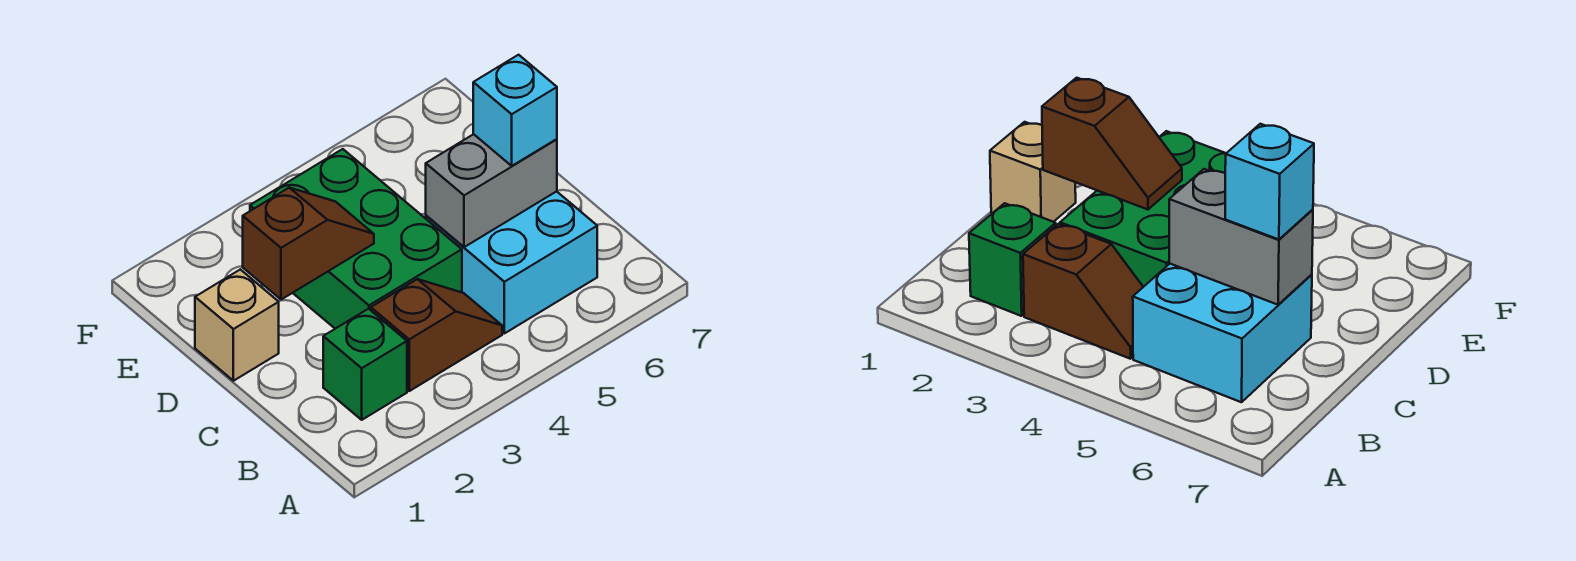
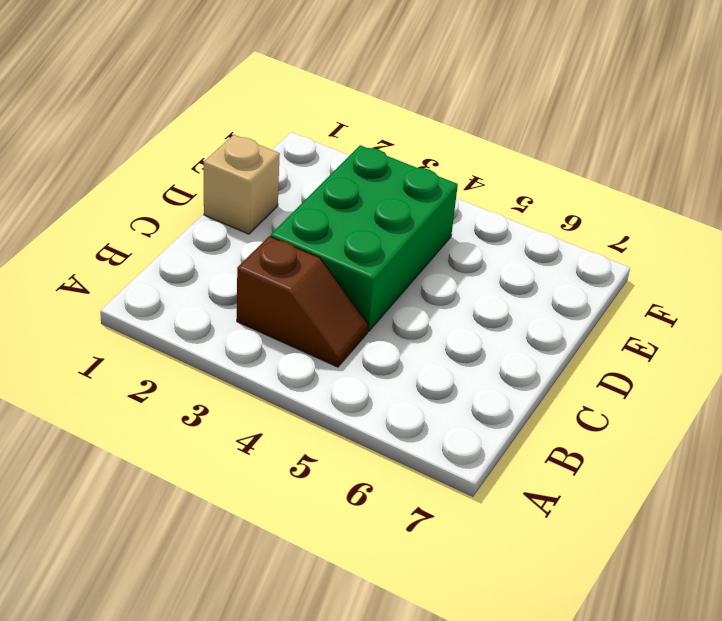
none -> green brick B2 level 1
none -> cyan brick B5:C6 level 1

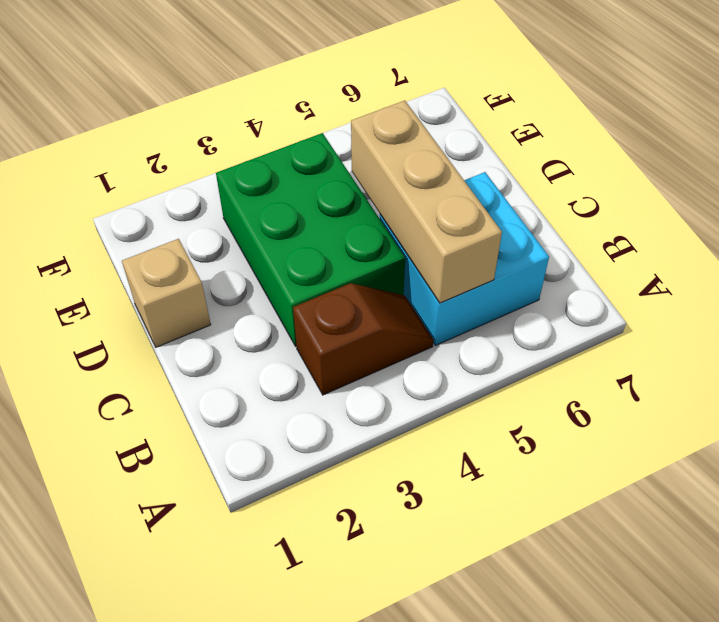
tan brick B5:D5 level 2 -> grey brick C5:C6 level 2
none -> green brick B2 level 1
none -> brown slope D2:D3 level 2 top 2

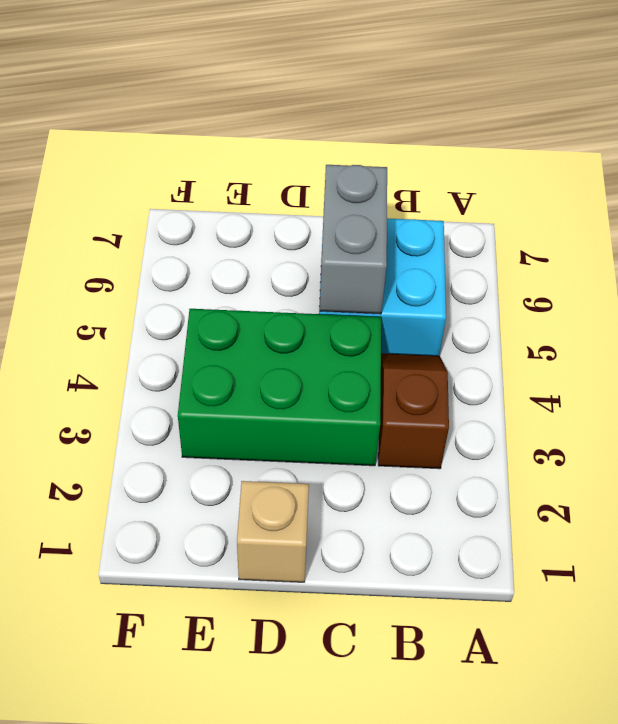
none -> green brick B2 level 1
none -> brown slope D2:D3 level 2 top 2

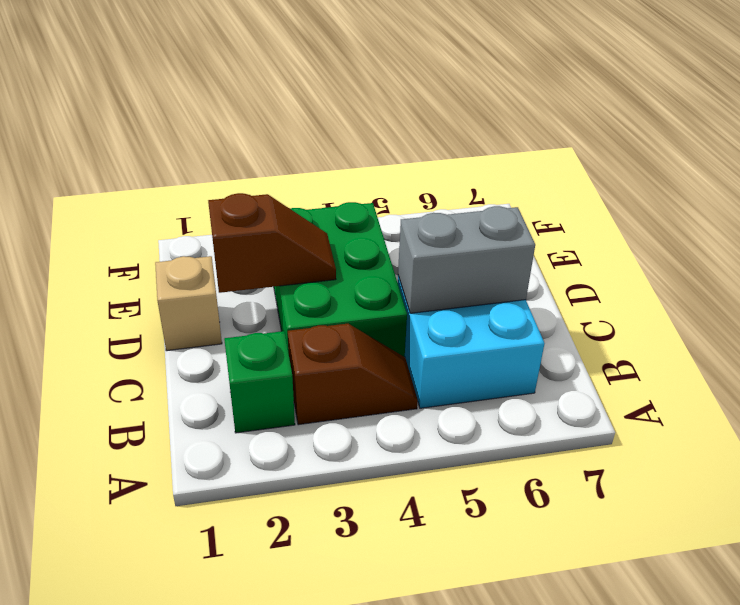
none -> cyan brick C6 level 3

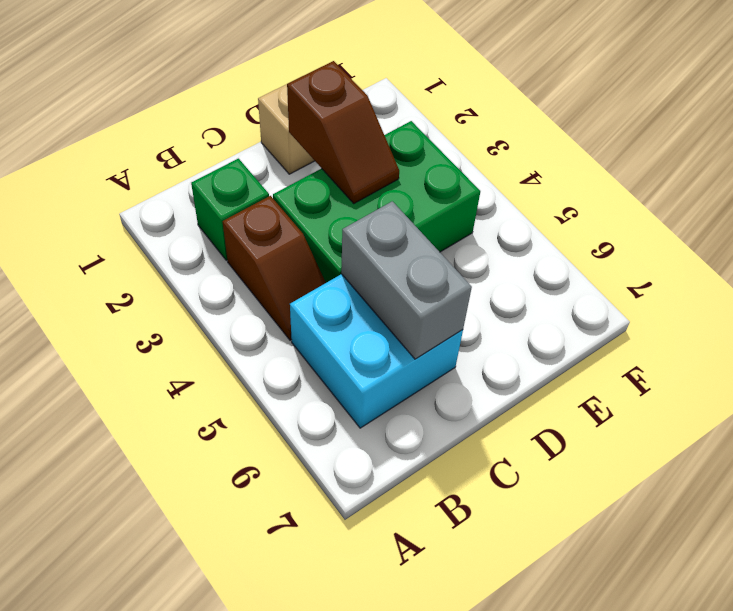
none -> cyan brick C6 level 3

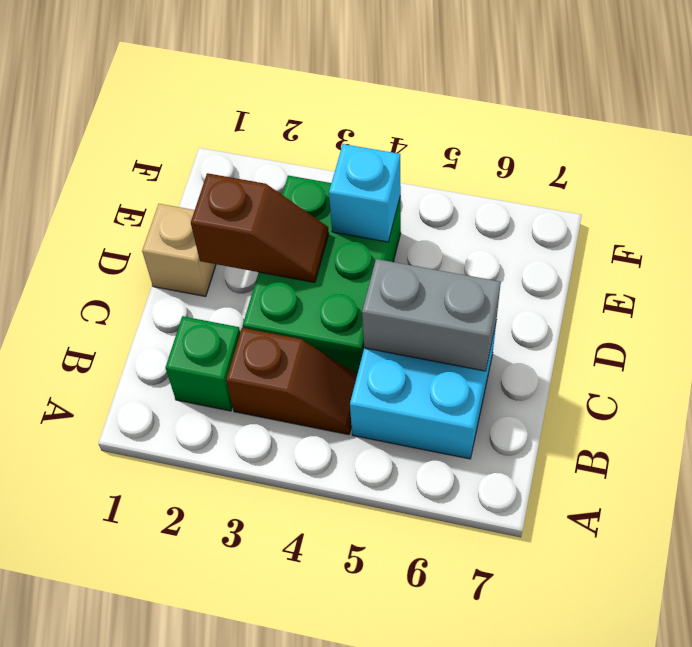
cyan brick E4 level 2 -> cyan brick C6 level 3

